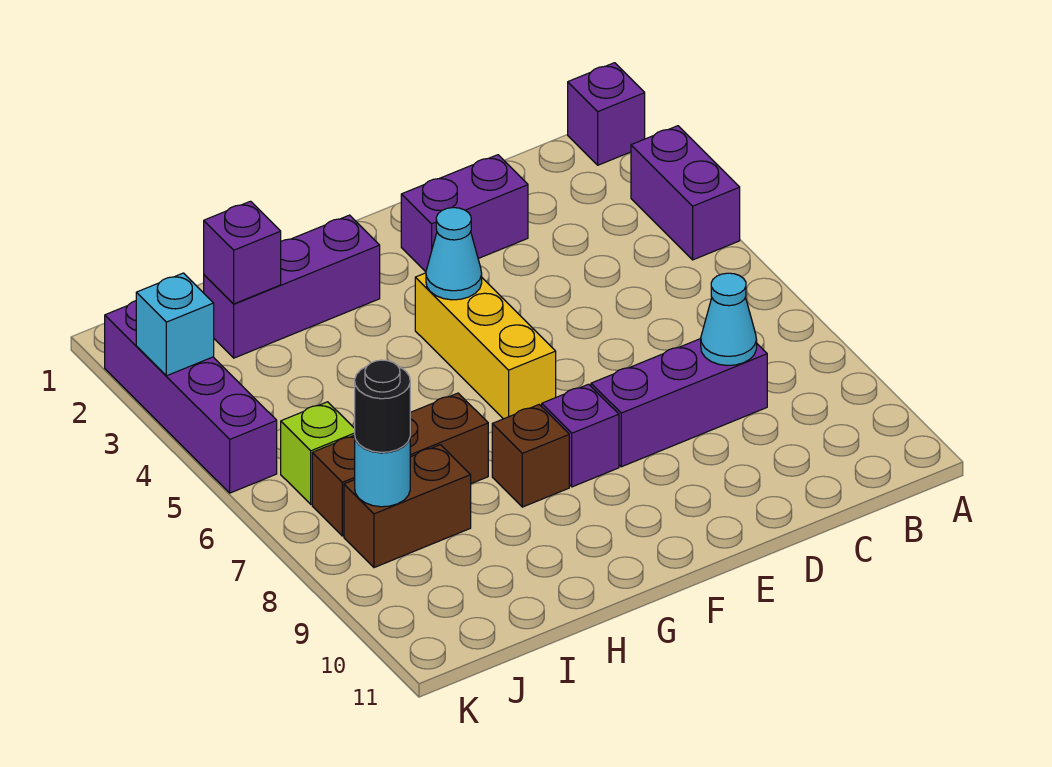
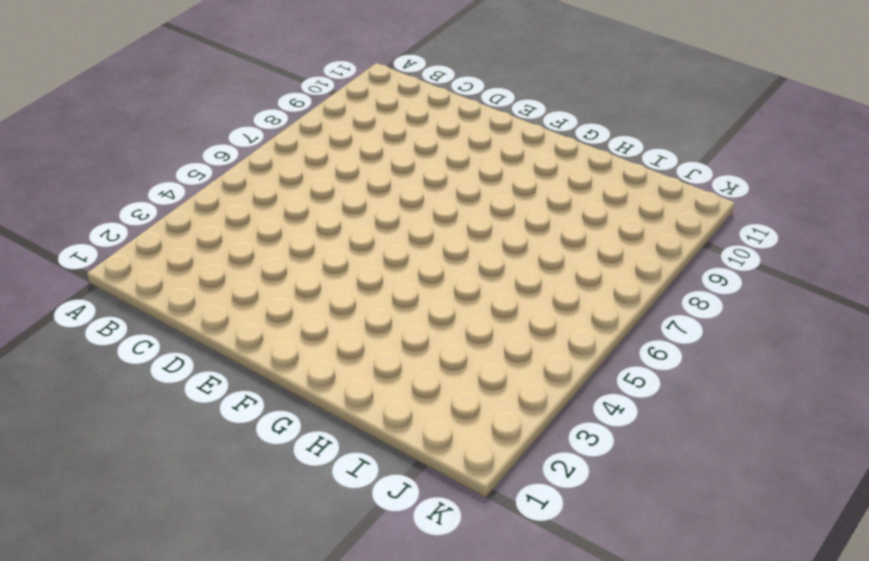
none -> purple brick A1 level 1
none -> purple brick A3:A4 level 1
none -> purple brick C8:E8 level 1

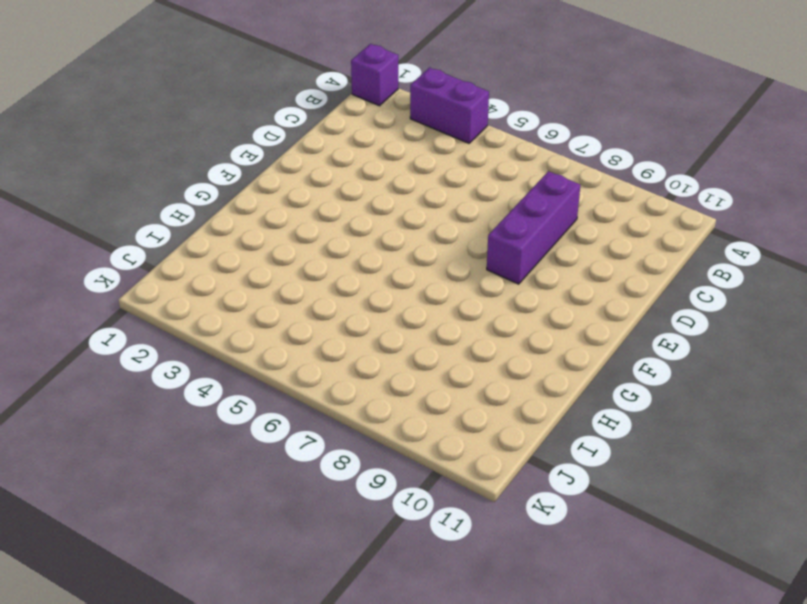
none -> purple brick D2:E2 level 1
none -> yellow brick F4:F6 level 1
none -> purple brick F8 level 1

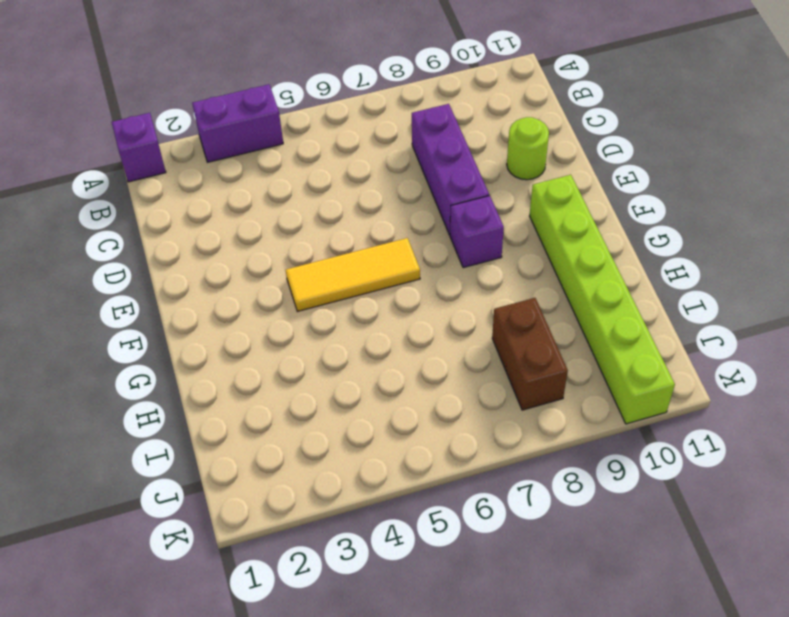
lime round brick D10 level 1 -> none
yellow tile F4:F6 level 1 -> yellow brick F4:F6 level 1
lime brick F10:K10 level 1 -> none
none -> purple brick D2:E2 level 1
none -> purple brick G2:I2 level 1
none -> brown brick G8 level 1

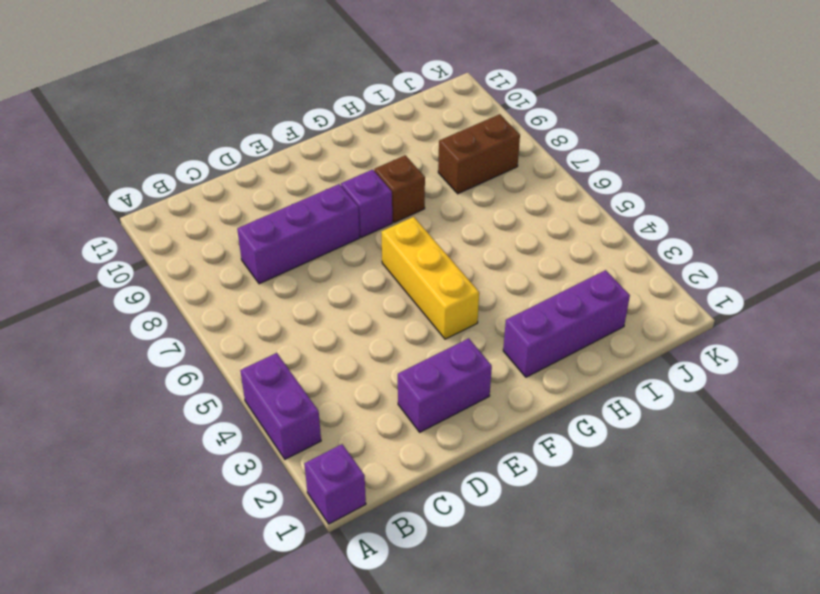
none -> brown brick H7:J7 level 1
none -> lime brick J6 level 1
none -> purple brick K2:K5 level 1

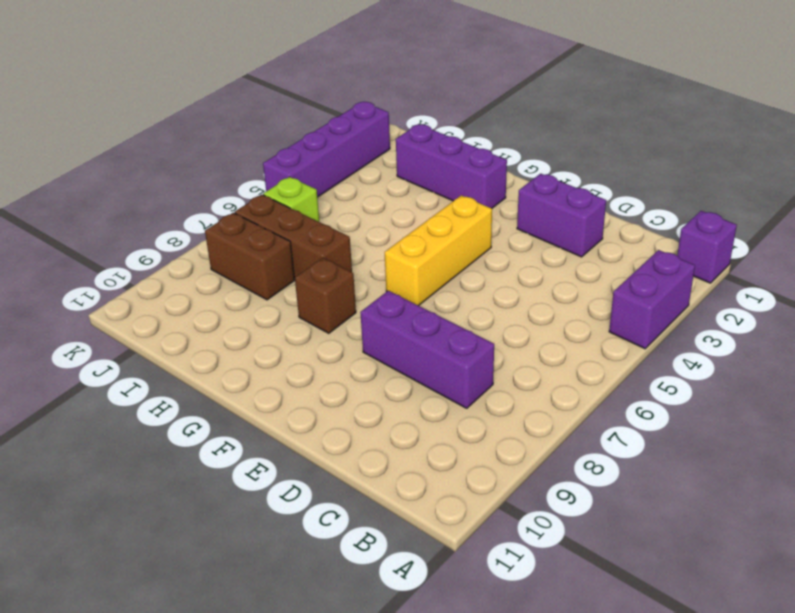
none -> purple brick F8 level 1
none -> cyan cone C8 level 2
none -> cyan cone F4 level 2

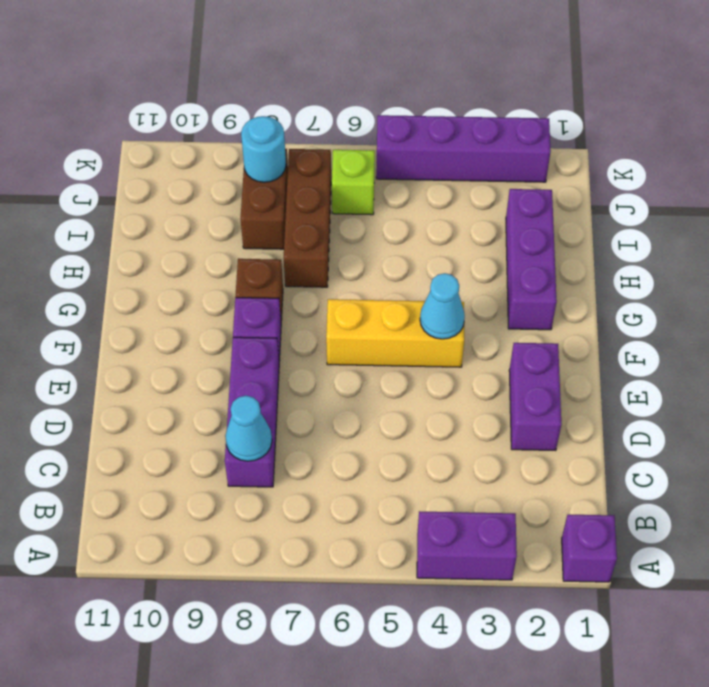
none -> purple brick I2 level 2
none -> cyan brick K3 level 2
none -> black round brick J8 level 3

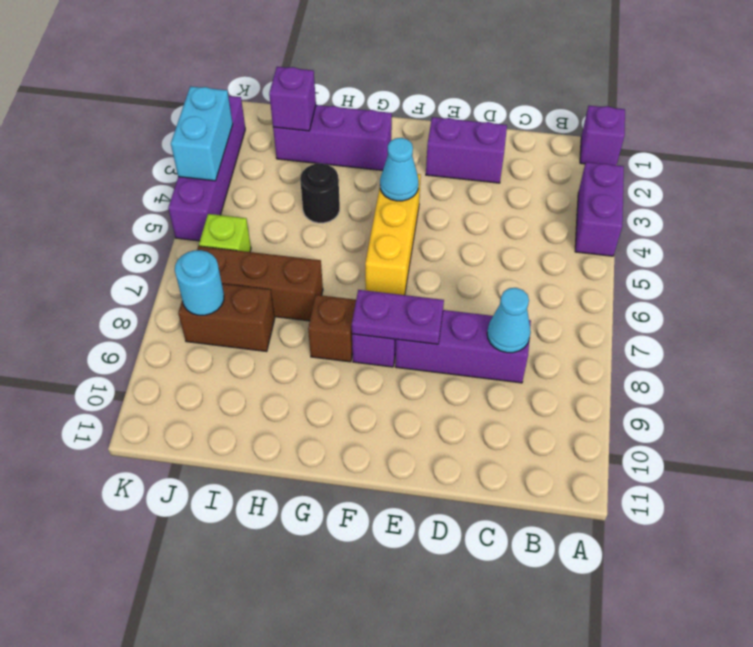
purple plate E8:F8 level 2 -> none
black round brick H4 level 1 -> black round brick J8 level 3
cyan brick K3:K4 level 2 -> cyan brick K3 level 2

